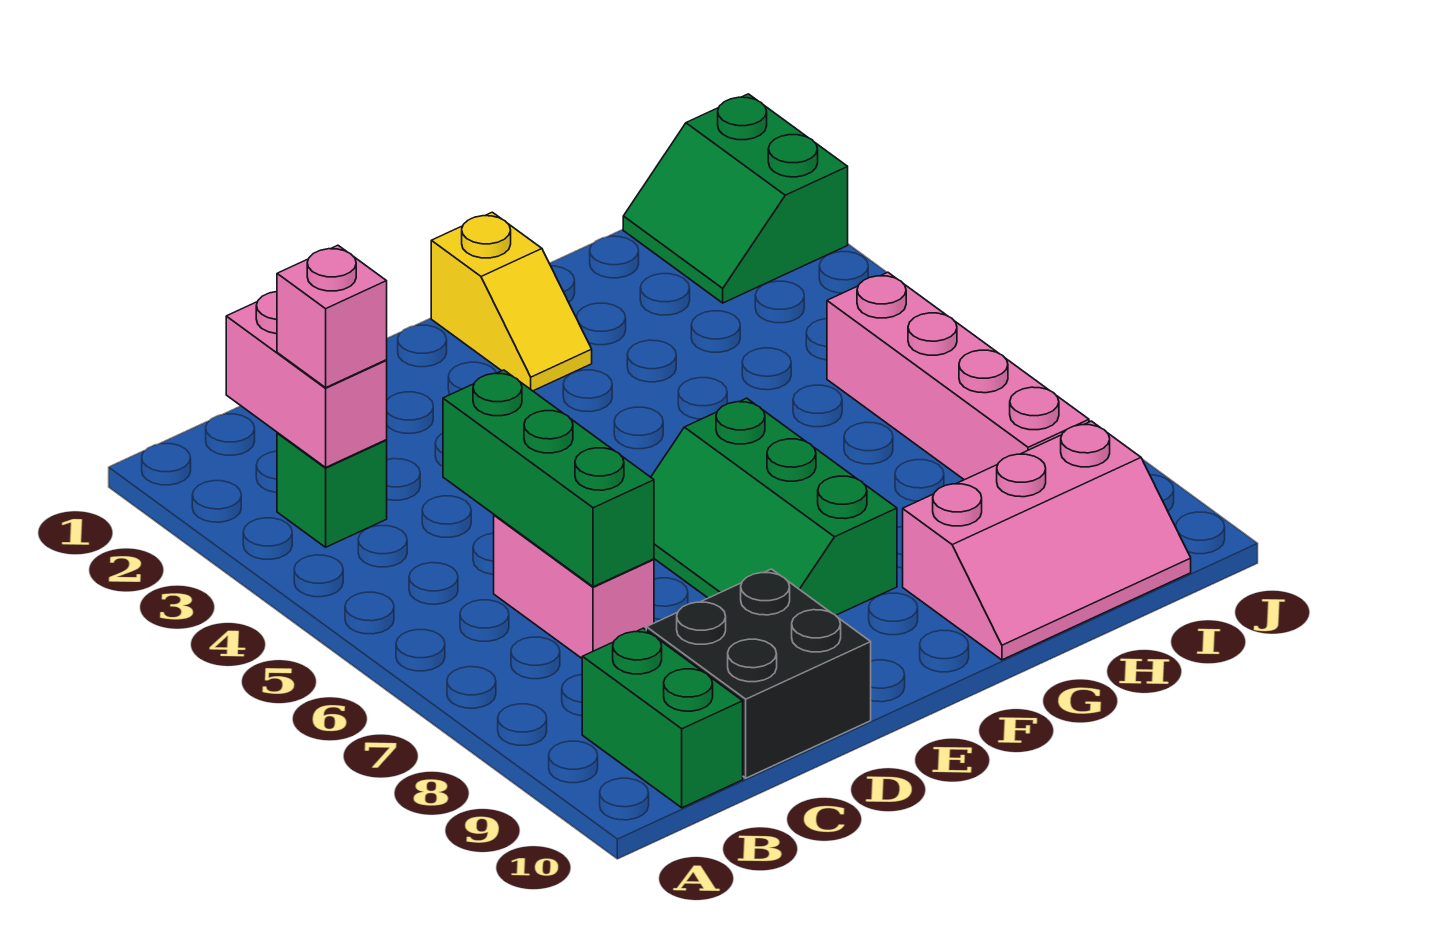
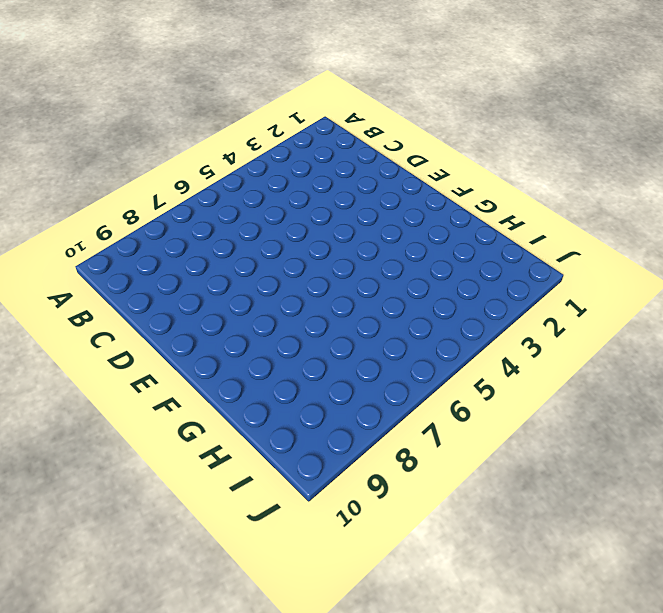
none -> green brick B3 level 1
none -> green brick B9:B10 level 1
none -> pink brick C6:C7 level 1

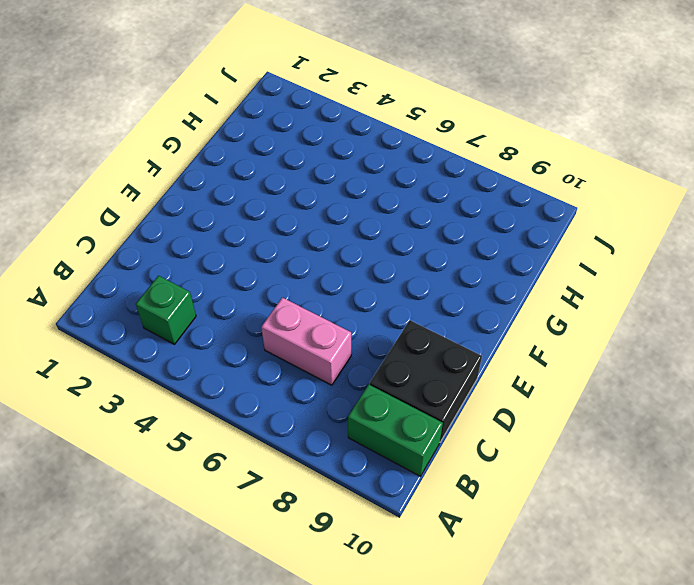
none -> green slope E6:F8 level 1 top F
none -> yellow slope F1:F2 level 1 top 1
none -> pink slope G9:I10 level 1 top 9

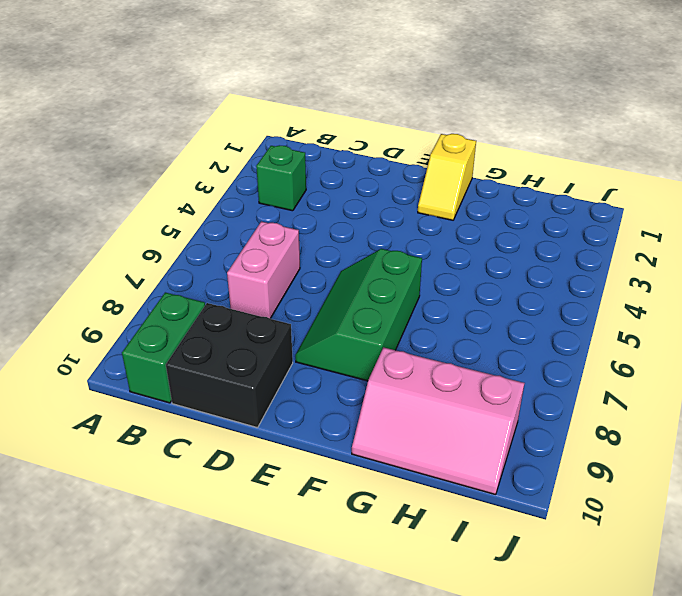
none -> green slope I1:J2 level 1 top J
none -> pink brick I5:I8 level 1
none -> pink brick B2:B3 level 2

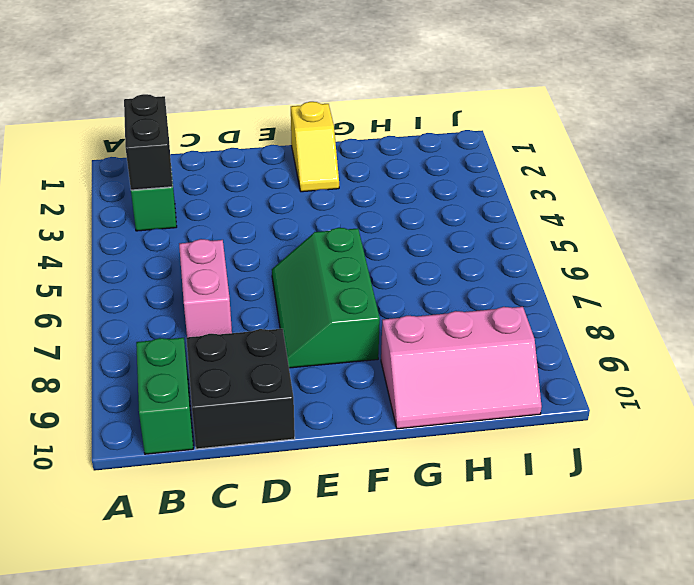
black brick B2:B3 level 2 -> pink brick B2:B3 level 2
none -> green slope I1:J2 level 1 top J
none -> pink brick I5:I8 level 1
none -> green brick C5:C7 level 2

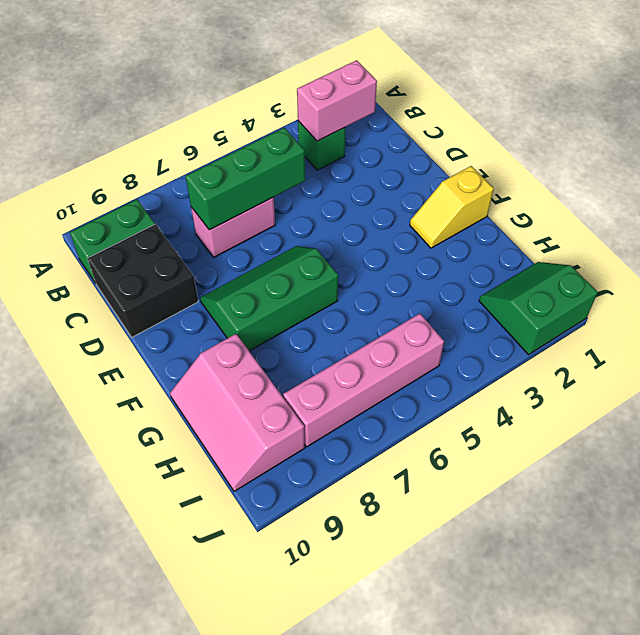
none -> pink brick B3 level 3

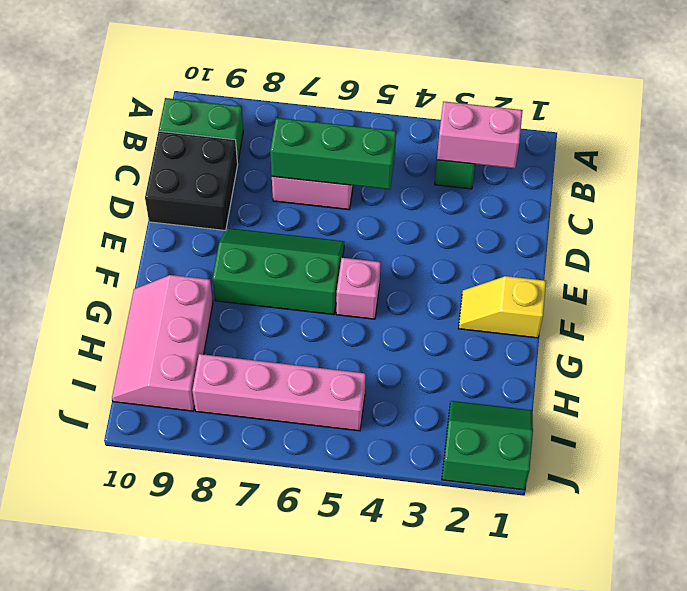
pink brick F5 level 1 -> pink brick B3 level 3

